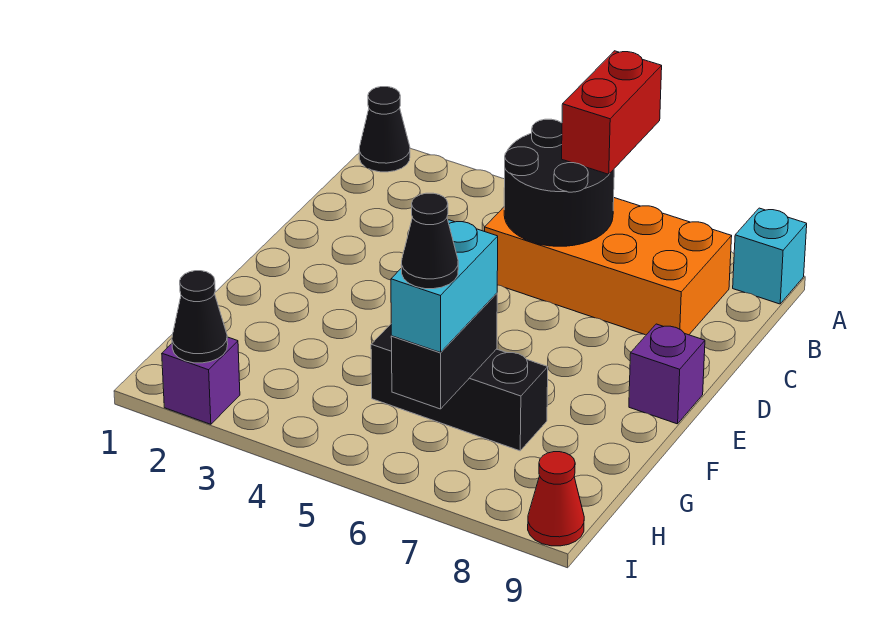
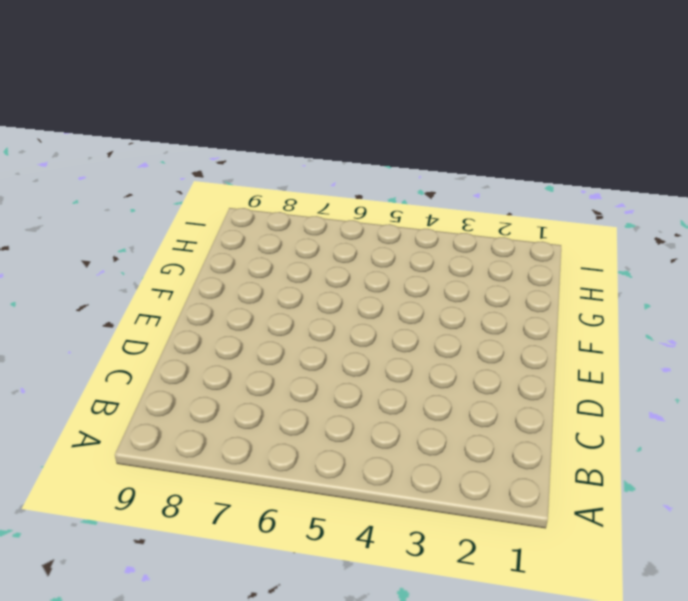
none -> black cone A1 level 1
none -> cyan brick A9 level 1
none -> orange brick B5:C8 level 1

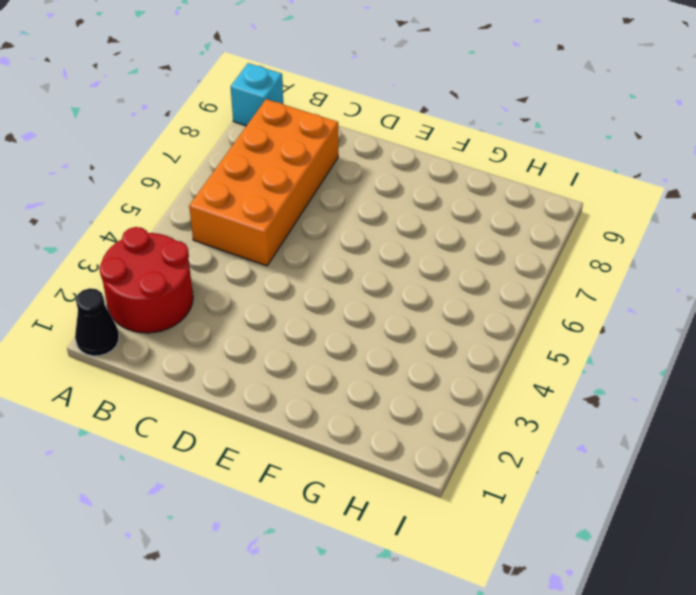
red round brick A2:B3 level 1 -> none
none -> purple brick E9 level 1
none -> black brick G5:G7 level 1
none -> purple brick I2 level 1

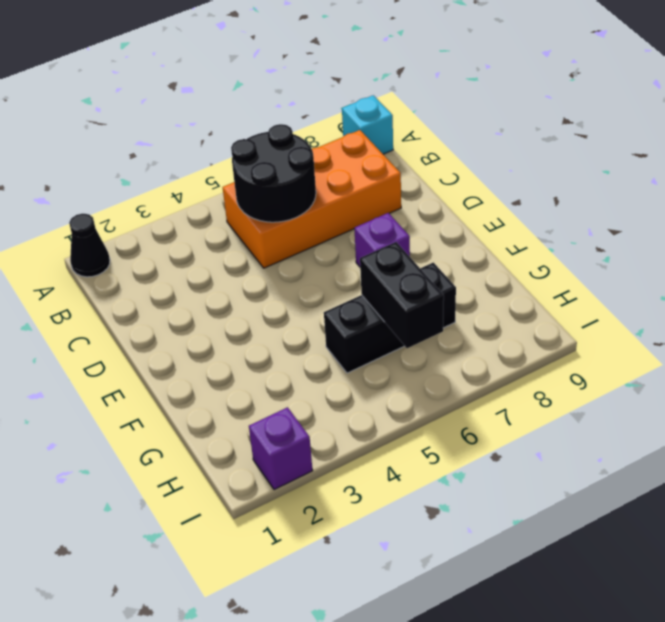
purple brick E7 level 1 -> purple brick E9 level 1
none -> red cone I9 level 1
none -> black cone I2 level 2
none -> red brick A6:B6 level 3

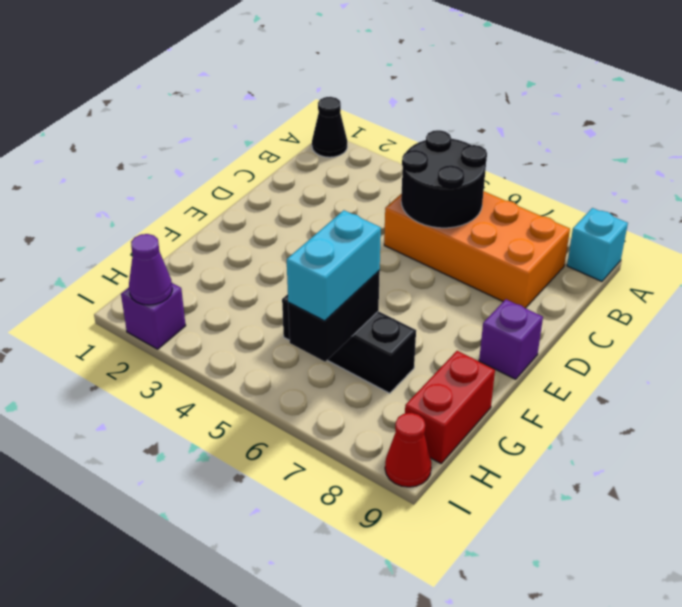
red brick G9:H9 level 1 -> red brick A6:B6 level 3
purple cone I2 level 2 -> black cone I2 level 2
none -> black cone H6 level 4

